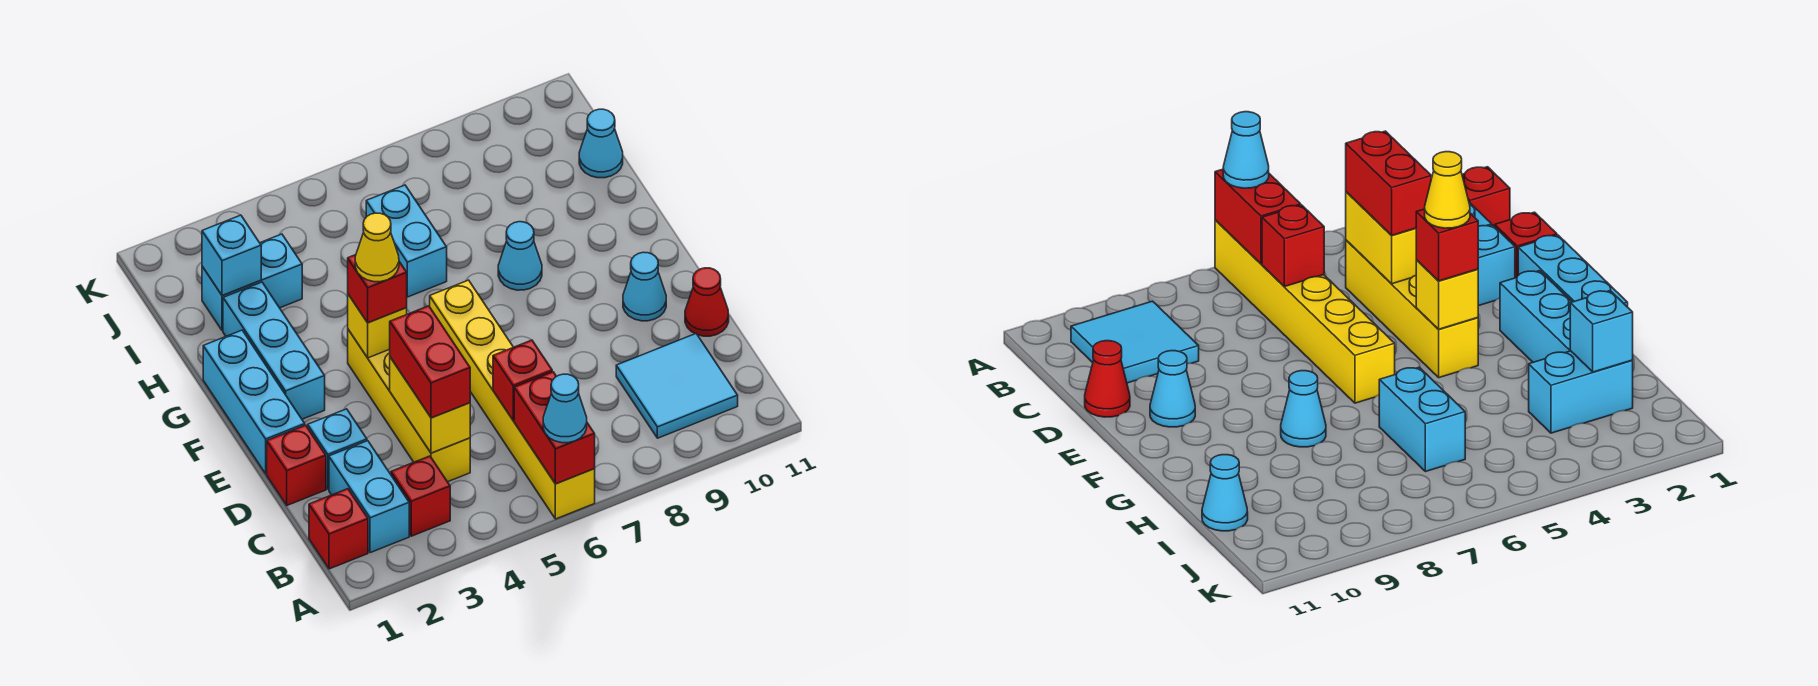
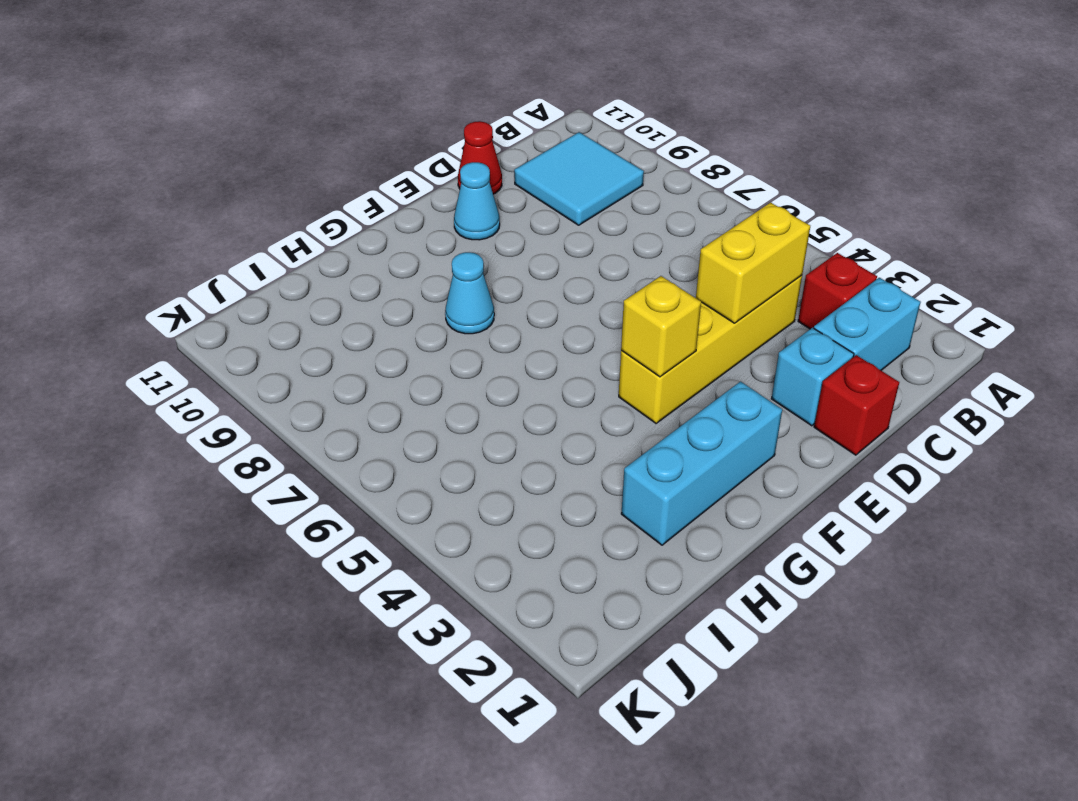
none -> yellow brick A6:F6 level 1
none -> red brick B1 level 1
none -> cyan brick E1:G1 level 1

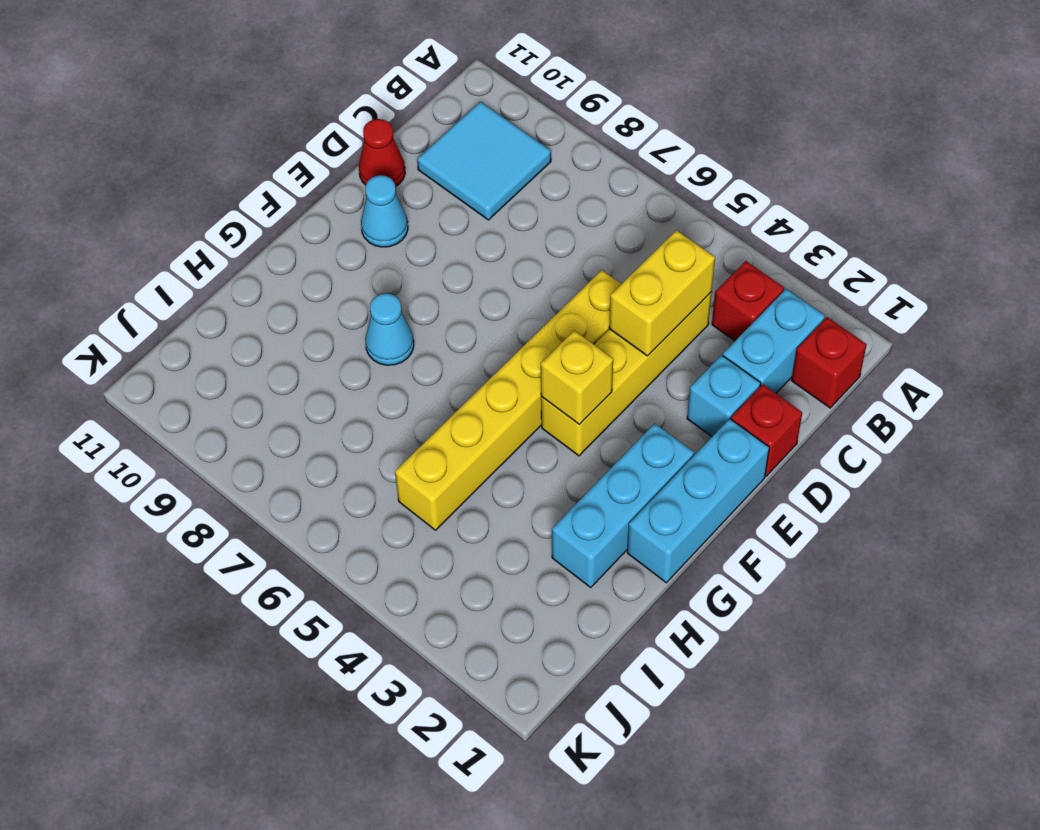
yellow brick D5:I5 level 1 -> yellow brick A6:F6 level 1
none -> cyan brick H6:I6 level 1
none -> cyan brick I2:I3 level 1
none -> cyan cone I11 level 1

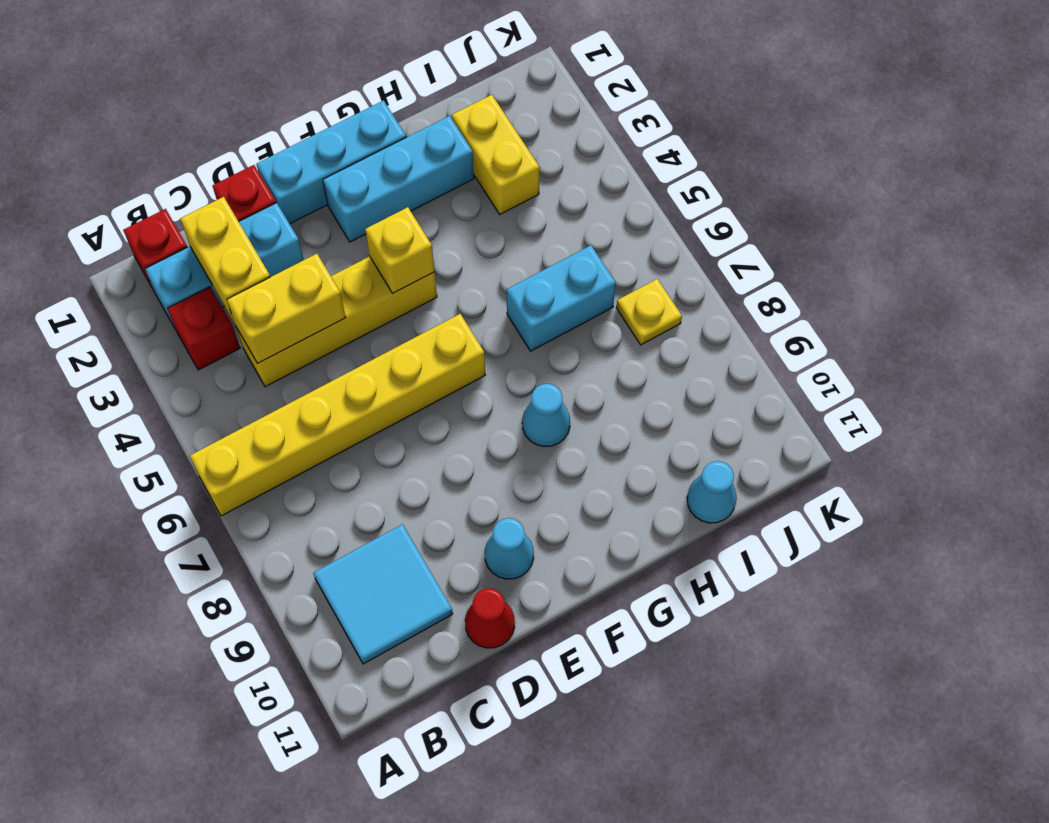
yellow brick C2:C3 level 2 -> none
yellow brick I2:I3 level 1 -> cyan brick I2:I3 level 1
yellow plate J7 level 1 -> none
none -> red brick A6:B6 level 2
none -> red brick C6 level 2
none -> cyan brick I2 level 2

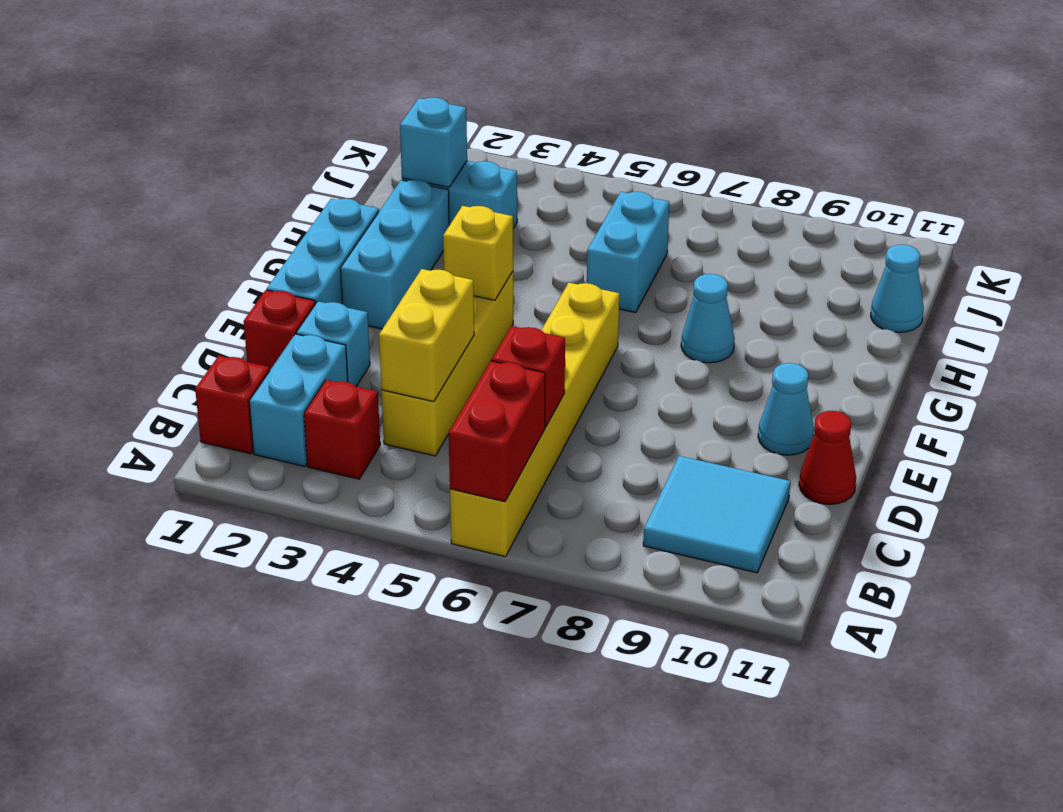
none -> cyan cone A6 level 3
none -> red brick C4:D4 level 3
none -> red brick F4 level 3

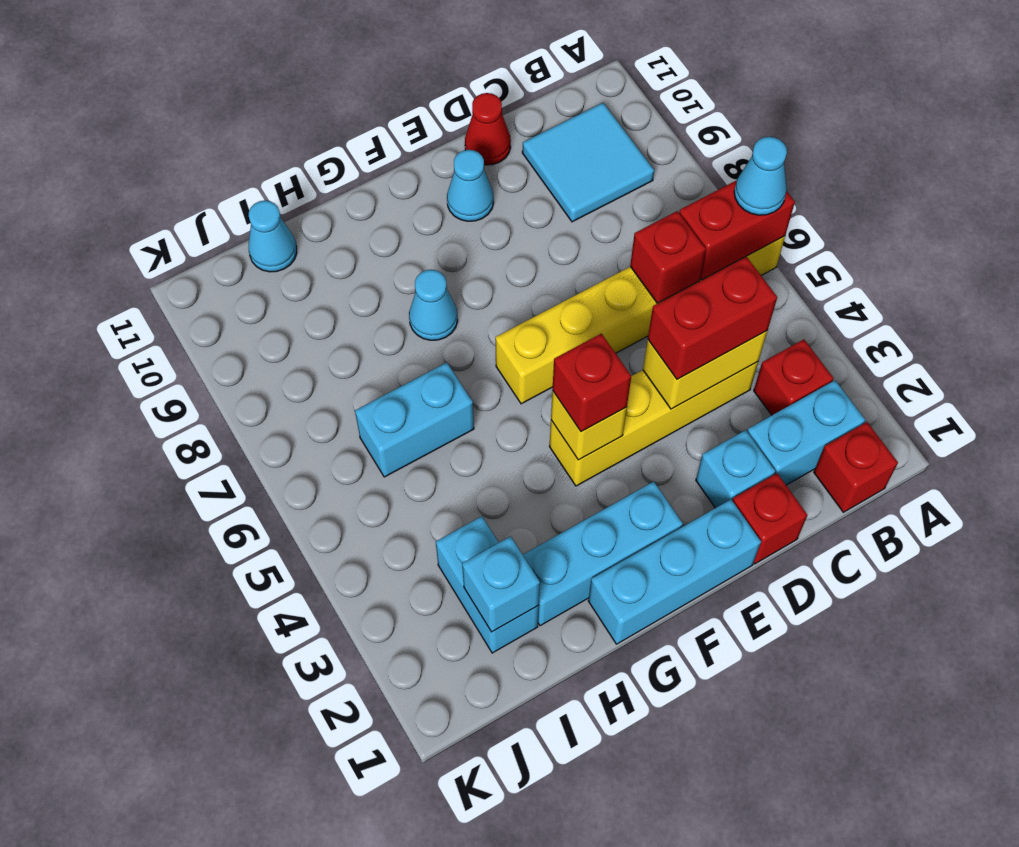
none -> yellow cone F4 level 4

